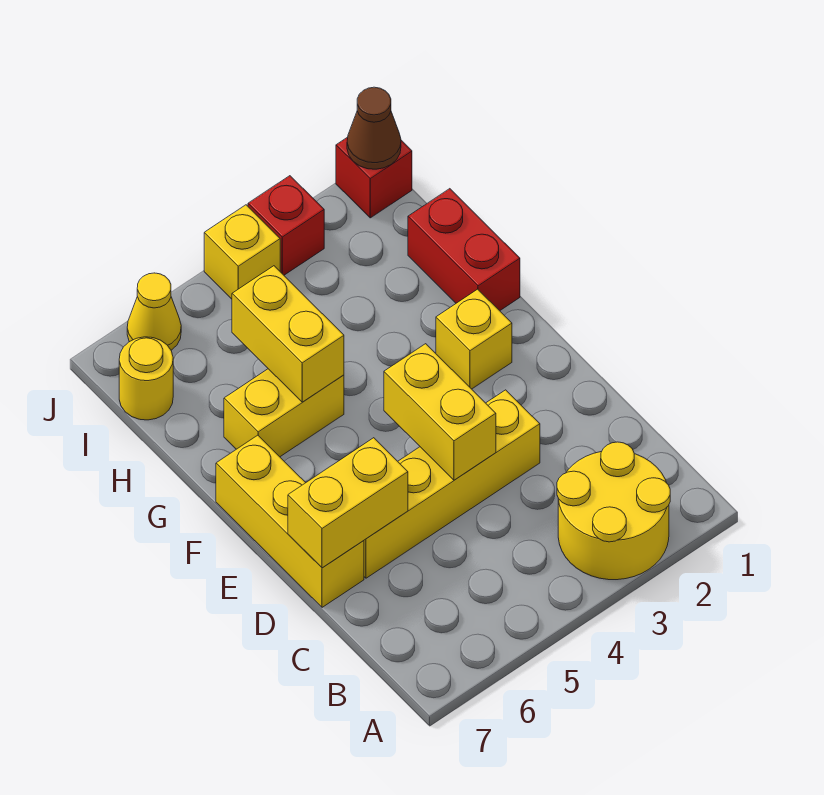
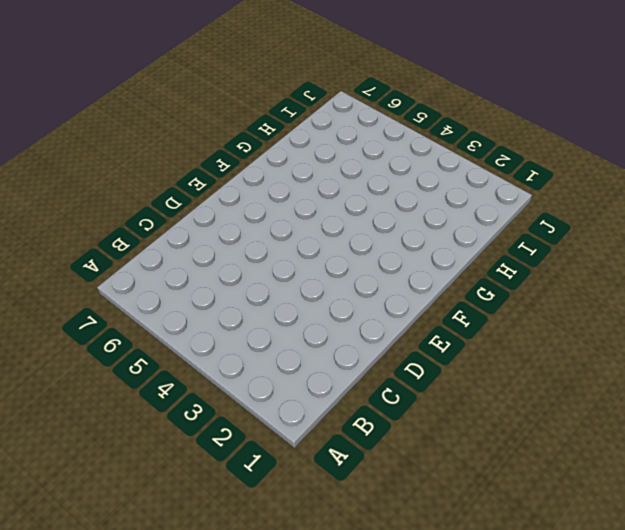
none -> yellow round brick A2:B3 level 1
none -> yellow brick D3:D6 level 1
none -> yellow brick D7:F7 level 1

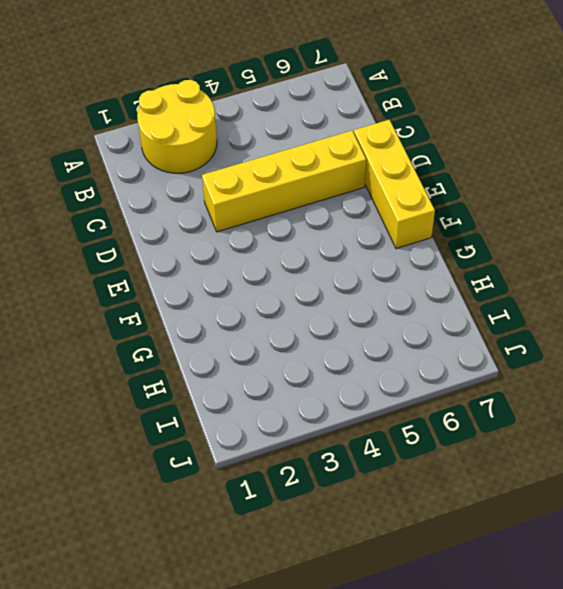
none -> yellow brick F2 level 1
none -> red brick G1:H1 level 1
none -> yellow brick G5:G6 level 1

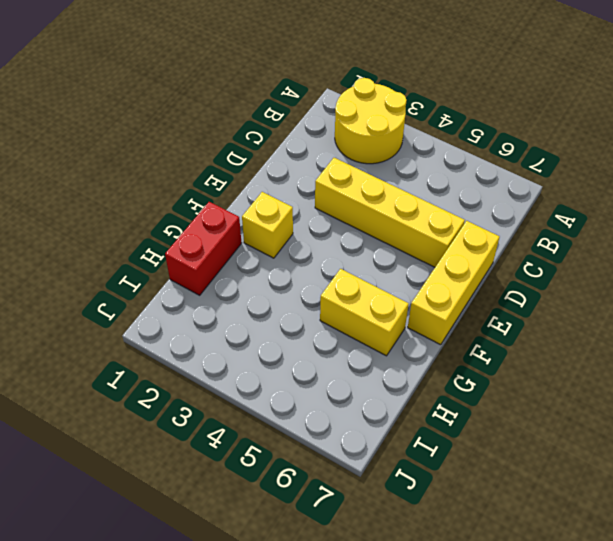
none -> yellow round brick I7 level 1
none -> red brick J1 level 1
none -> red brick J3 level 1

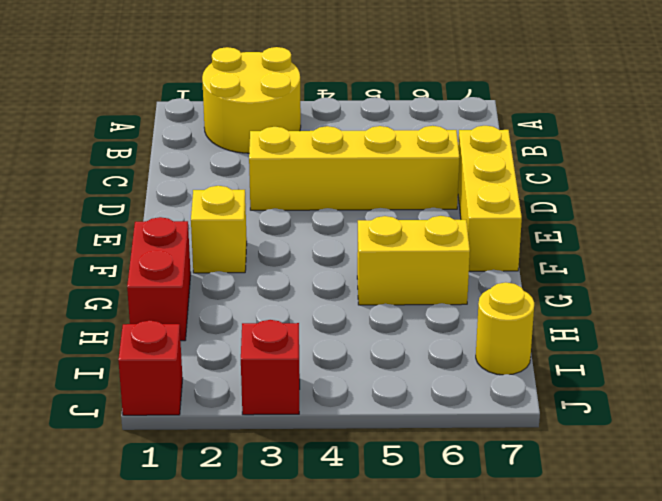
none -> yellow brick J4 level 1
none -> yellow cone J6 level 1
none -> yellow brick D4:E4 level 2

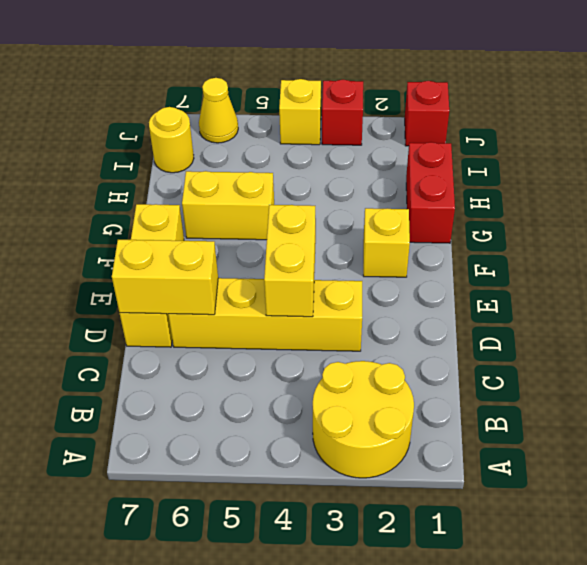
none -> yellow brick G5:H5 level 2
none -> brown cone J1 level 2

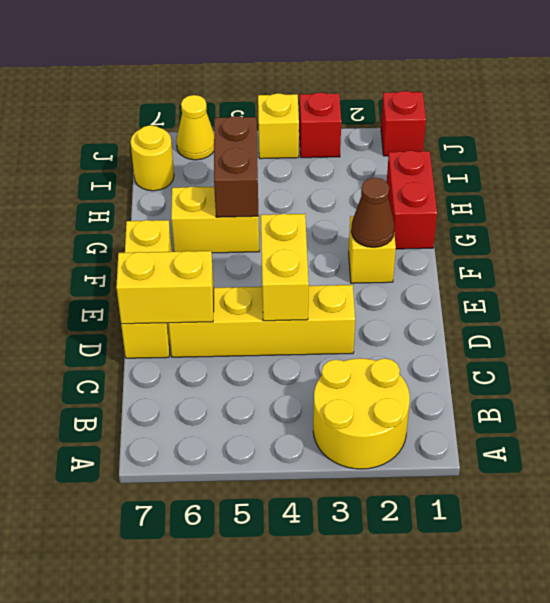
brown cone F2 level 2 -> brown cone J1 level 2
brown brick G5:H5 level 2 -> yellow brick G5:H5 level 2

